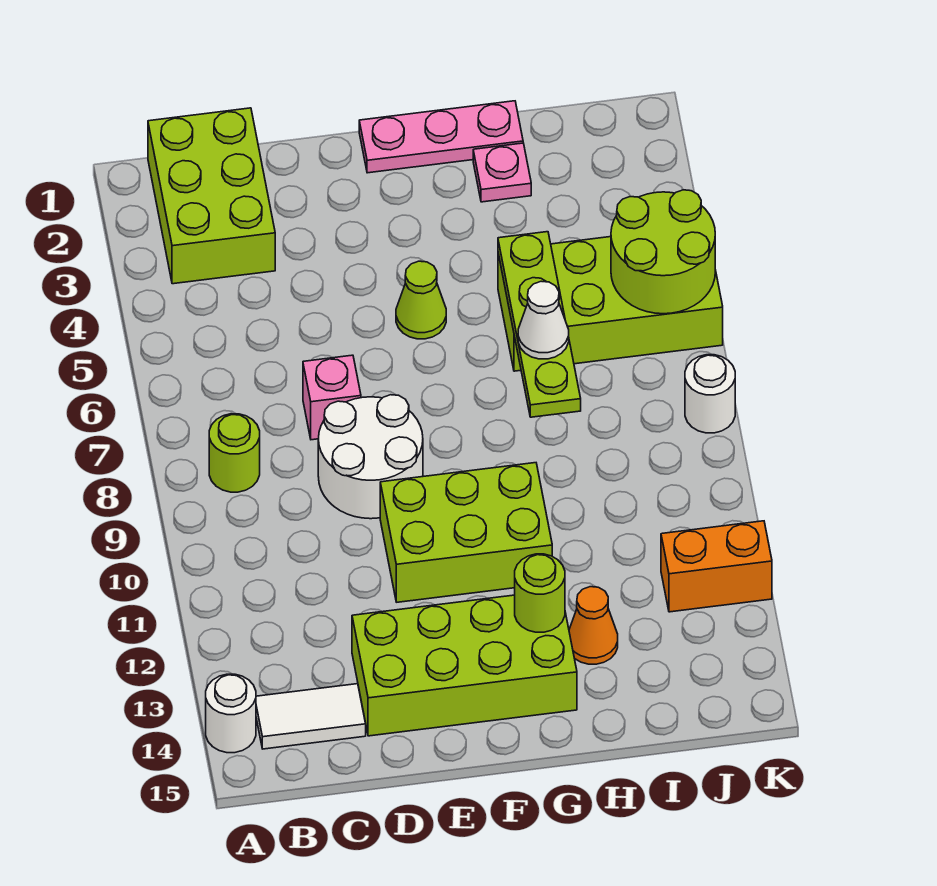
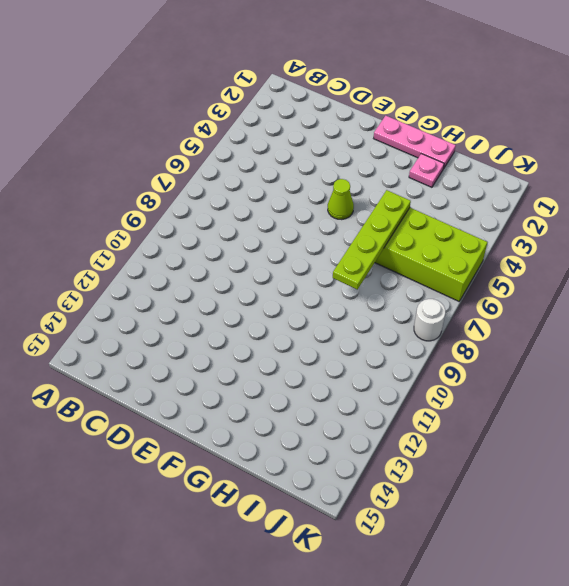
none -> white round brick A14 level 1
none -> lime brick B1:C3 level 1
none -> lime round brick B8 level 1

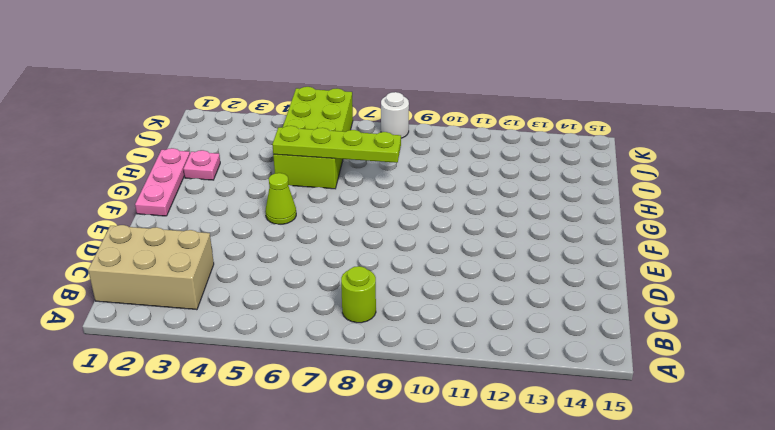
tan brick B1:C3 level 1 -> lime brick B1:C3 level 1
none -> white round brick A14 level 1
none -> white tile B14:C14 level 1
none -> pink brick D7 level 1

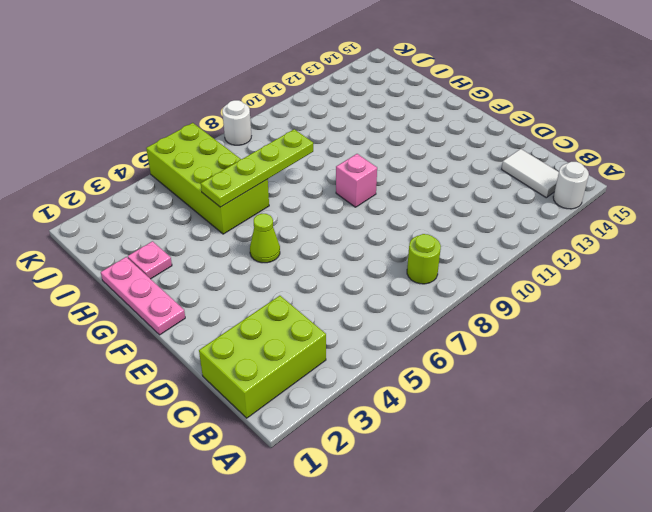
pink brick F9 level 1 -> pink brick D7 level 1
none -> white round brick D8:E9 level 1
none -> lime brick D13:G14 level 1
none -> lime brick E10:G11 level 1

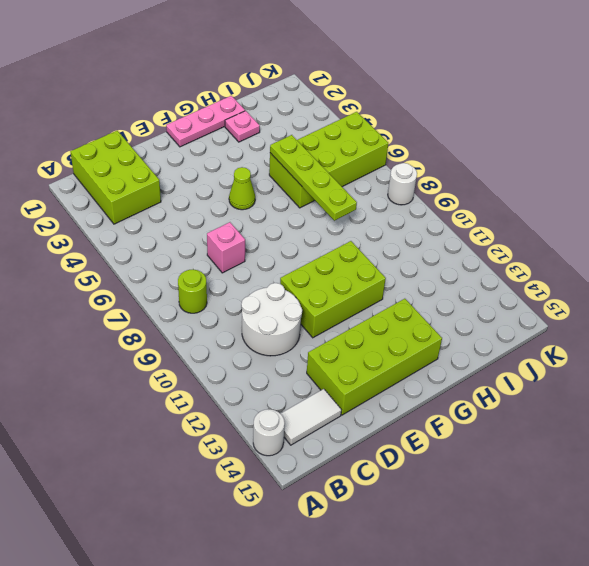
white round brick C10:D11 level 1 -> white round brick D8:E9 level 1
none -> orange cone H13 level 1
none -> orange brick J12:K12 level 1
none -> lime round brick G13 level 2

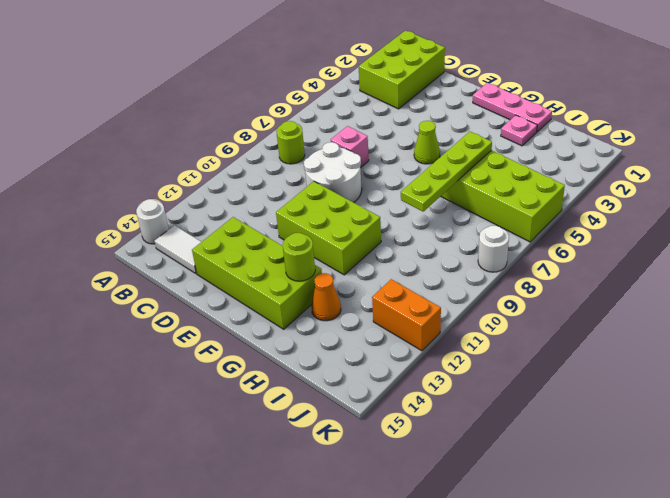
none -> lime round brick J5:K6 level 2
none -> white cone H7 level 3

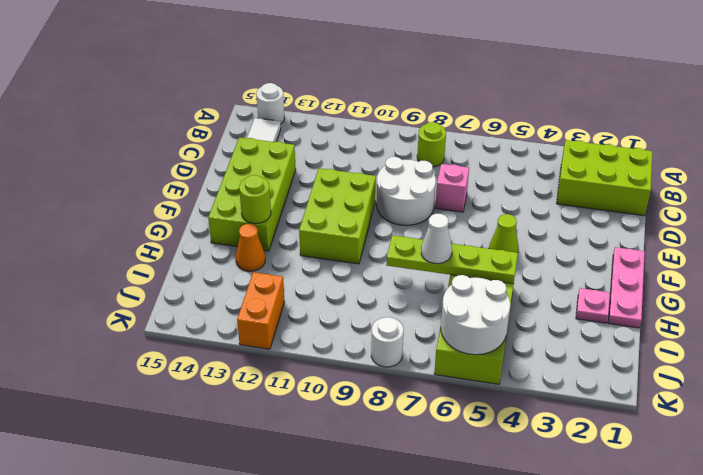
white round brick J5:K6 level 2 -> lime round brick J5:K6 level 2

